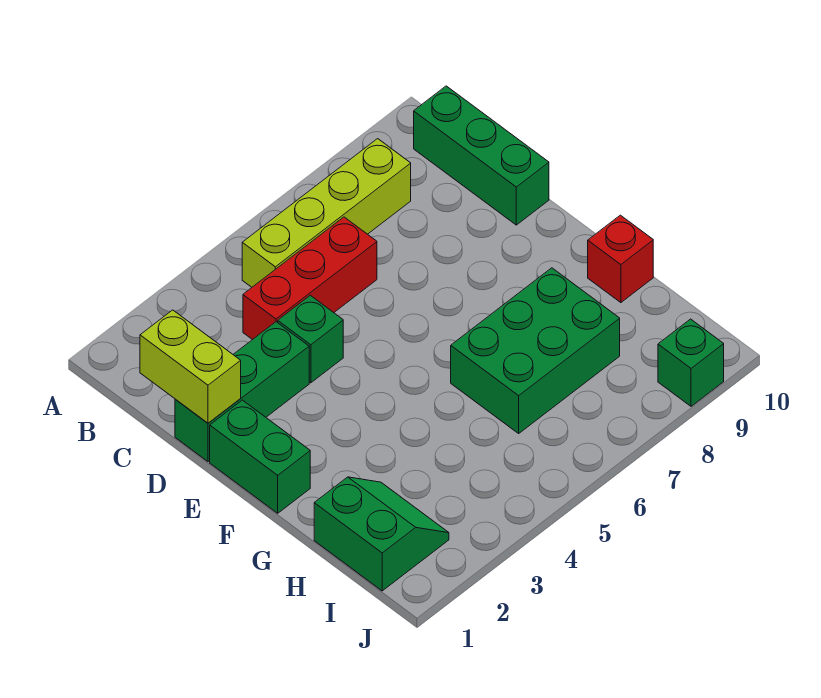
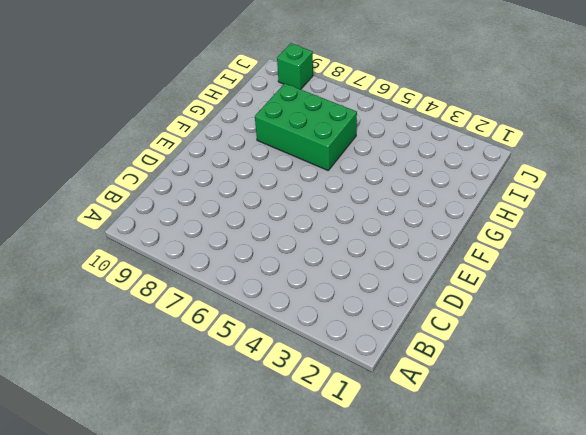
none -> lime brick B5:B8 level 1
none -> green brick B10:D10 level 1

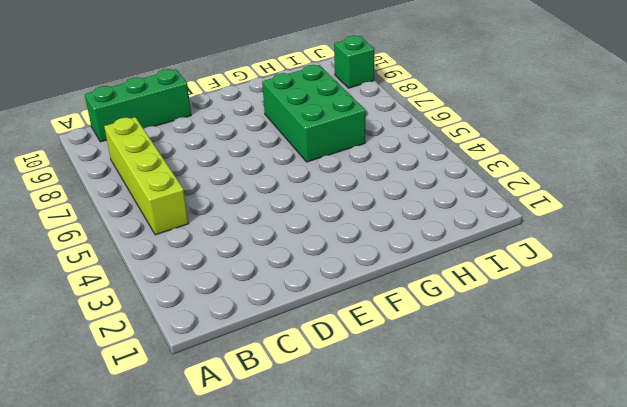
none -> red brick C4:C6 level 1
none -> green brick D1:D3 level 1

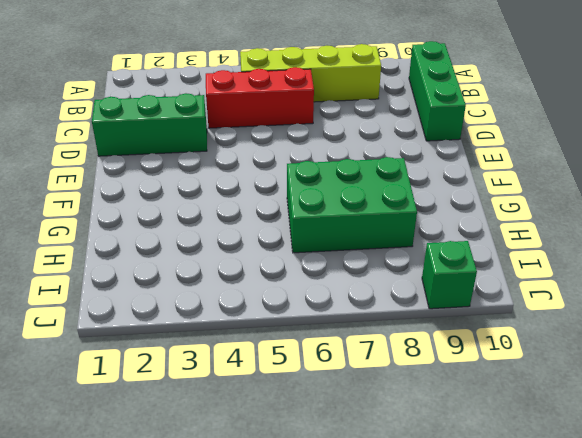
none -> green brick D4 level 1
none -> green brick E1:F1 level 1

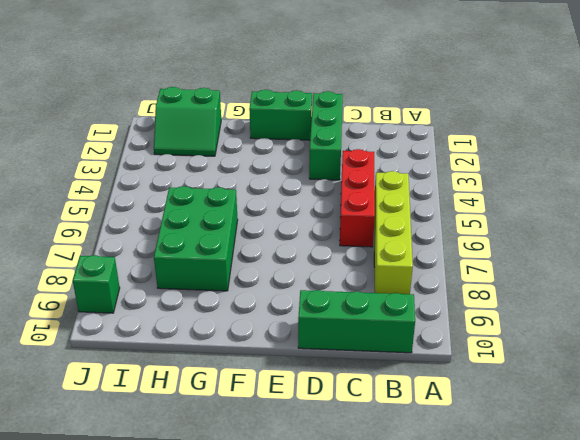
none -> green brick D4 level 1
none -> red brick G10 level 1

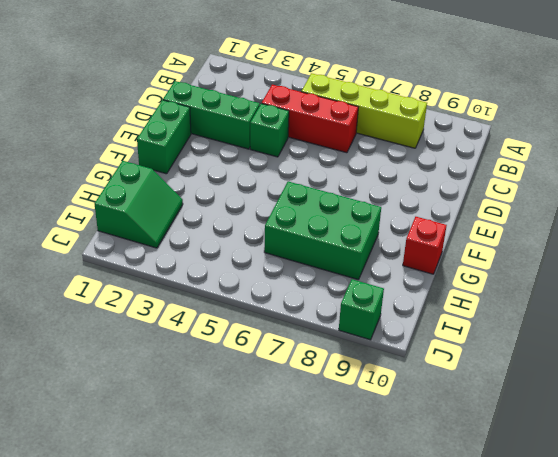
none -> green brick B10:D10 level 1
none -> lime brick C1:D1 level 2

